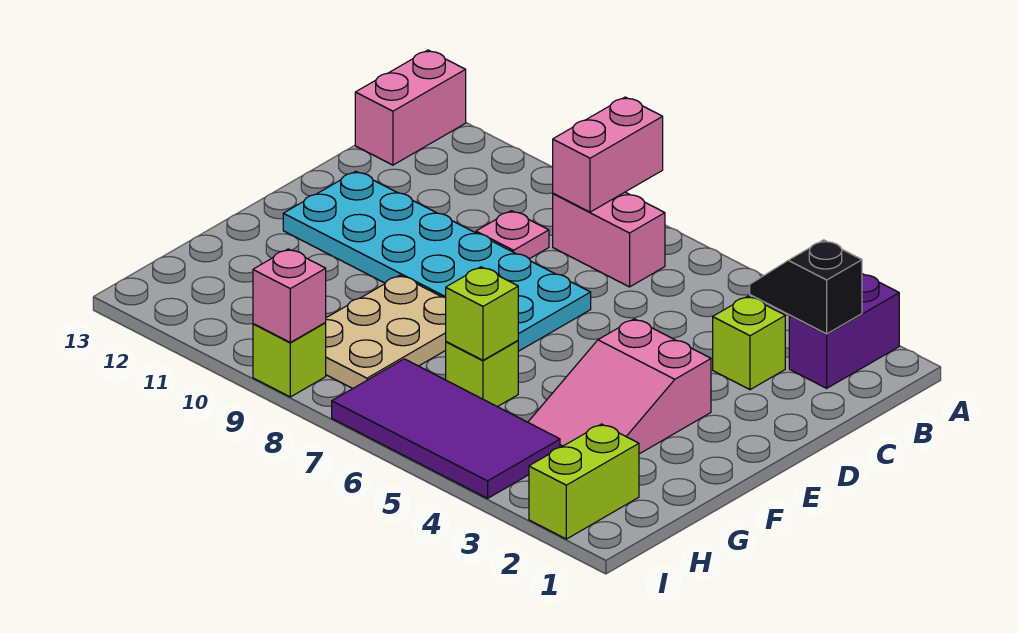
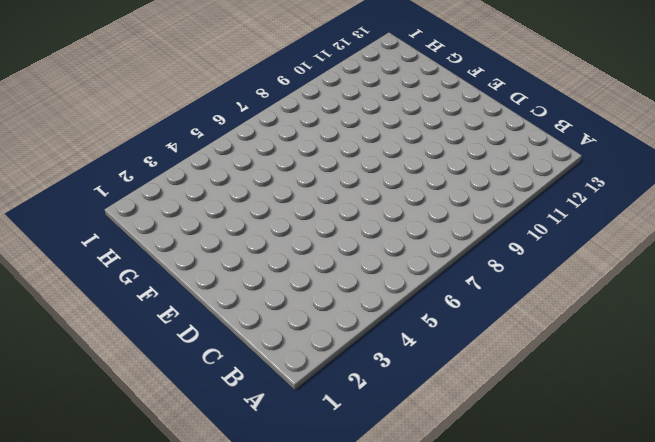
none -> purple brick A2:B2 level 1
none -> pink brick A13:B13 level 1
none -> pink brick B7:B8 level 1

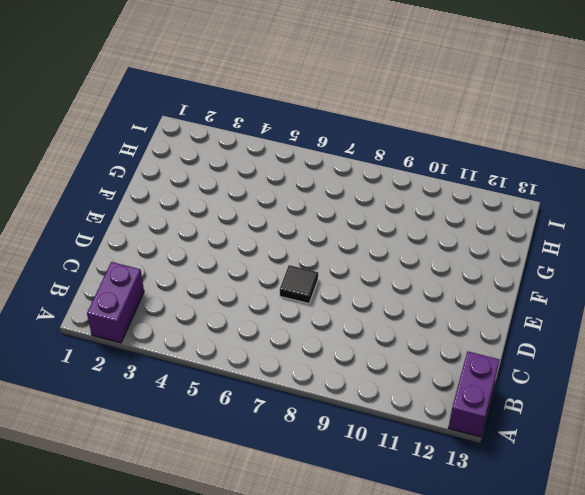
purple brick A13:B13 level 1 -> pink brick A13:B13 level 1
black tile D7 level 1 -> cyan plate D7:E12 level 1
none -> pink brick B7:B8 level 1
none -> lime brick C3 level 1
none -> pink plate C9 level 1

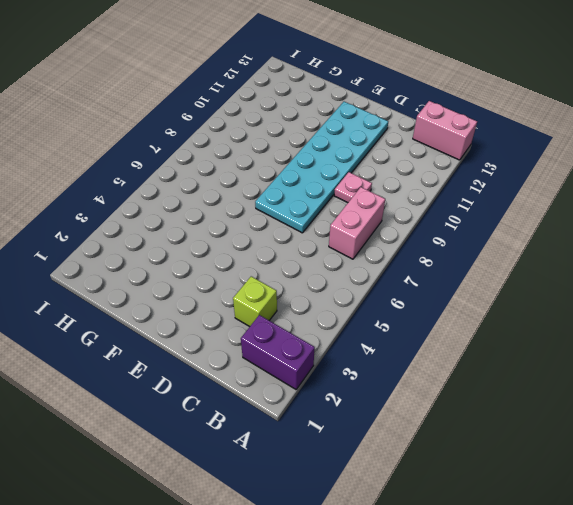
none -> pink slope E3:G4 level 1 top E
none -> tan plate F8:H9 level 1
none -> lime brick G6 level 1

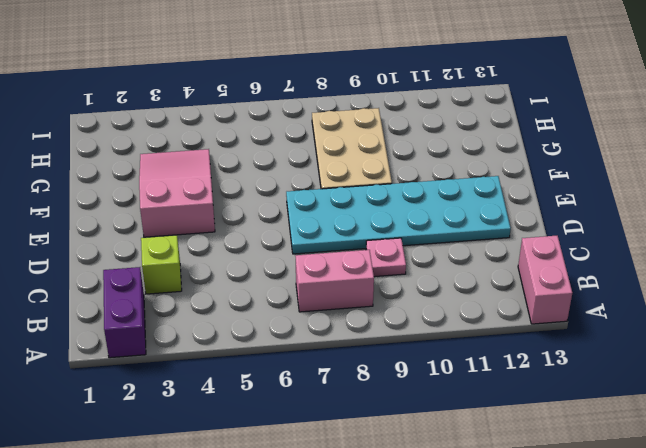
none -> lime brick G6 level 1
none -> lime brick H2:I2 level 1
none -> purple tile H4:I7 level 1

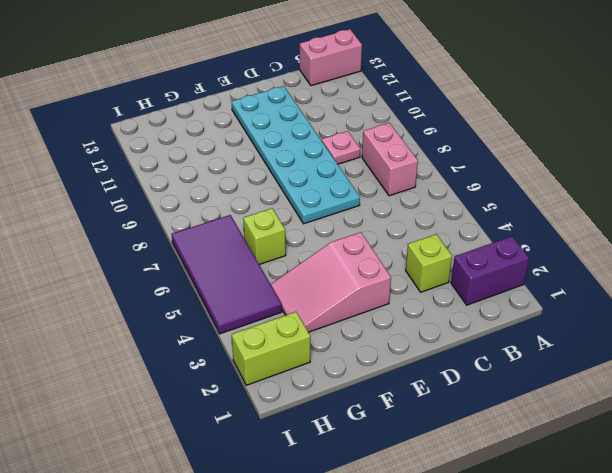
none -> tan plate F8:H9 level 1
none -> lime brick I9 level 1
none -> pink brick A8:B8 level 2

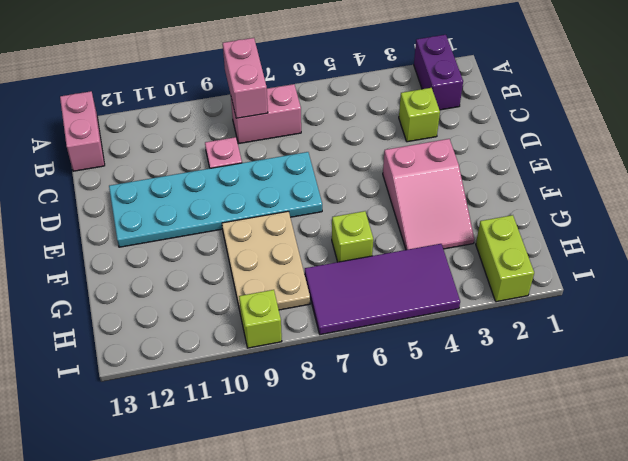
none -> black slope B2:B3 level 2 top 2
none -> lime brick G6 level 2
none -> pink brick I9 level 2

